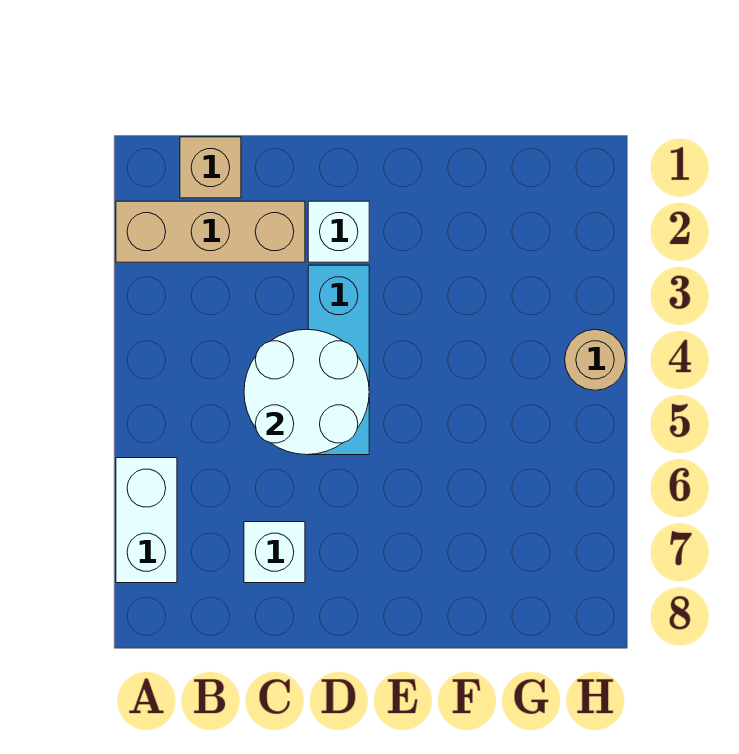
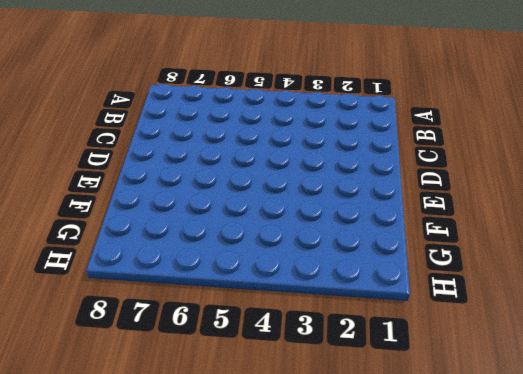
none -> tan brick A2:C2 level 1
none -> white brick A6:A7 level 1

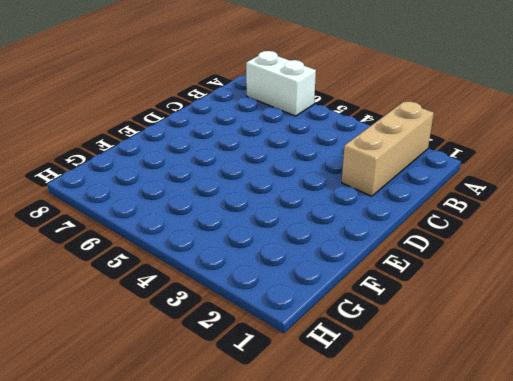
none -> tan brick B1 level 1
none -> white brick C7 level 1

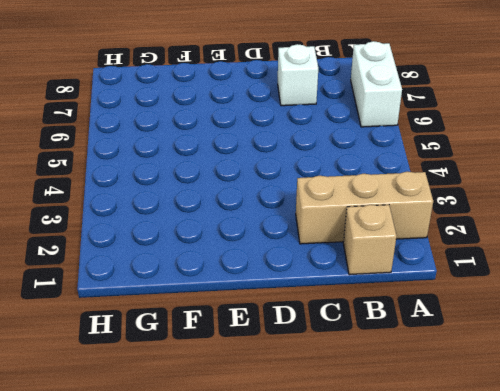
none -> white brick D2 level 1
none -> cyan brick D3:D5 level 1

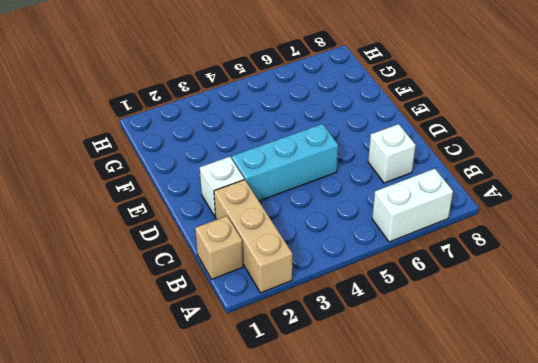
none -> tan round brick H4 level 1
none -> white round brick C4:D5 level 2

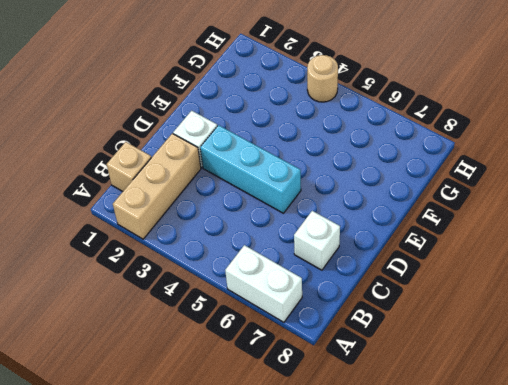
none -> white round brick C4:D5 level 2

